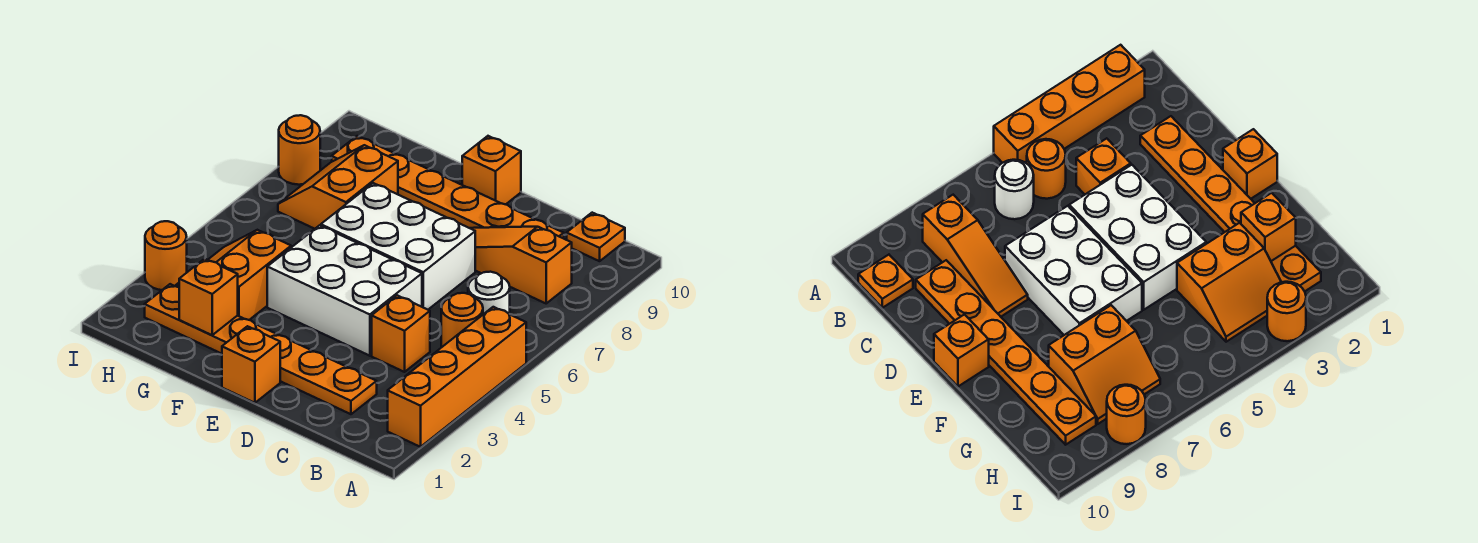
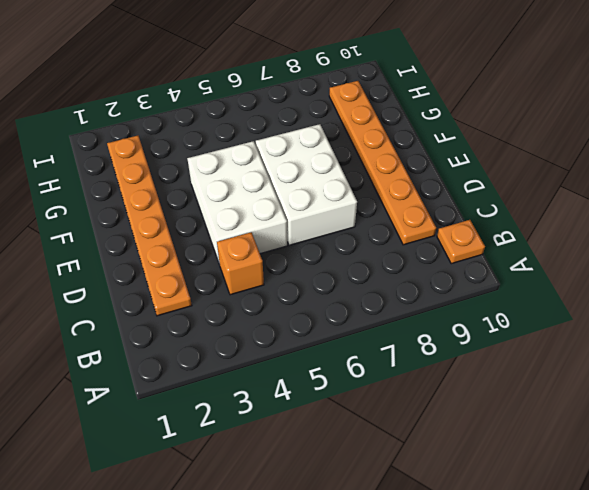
none -> orange brick A2:A5 level 1
none -> orange round brick B5 level 1
none -> white round brick B6 level 1

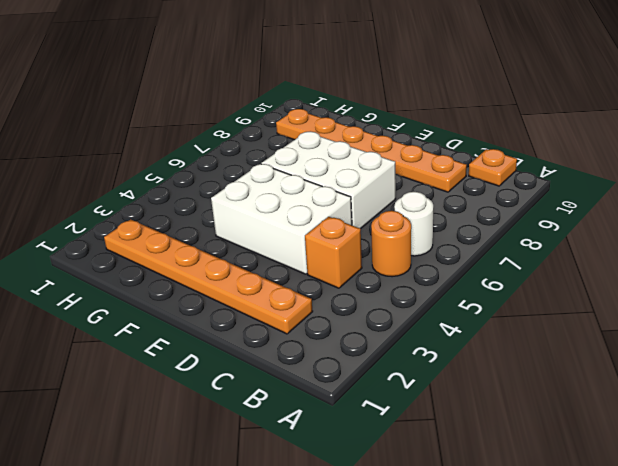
none -> orange brick A2:A5 level 1
none -> orange slope B8:D8 level 1 top B
none -> orange brick E1 level 1

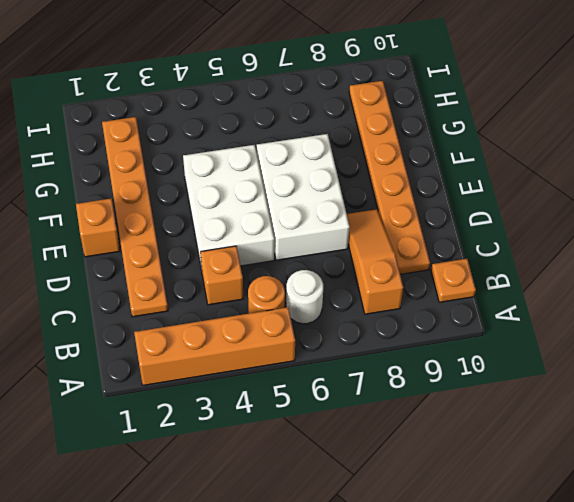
none -> orange brick E10 level 1
none -> orange slope G3:H4 level 1 top G
none -> orange slope G7:H8 level 1 top G

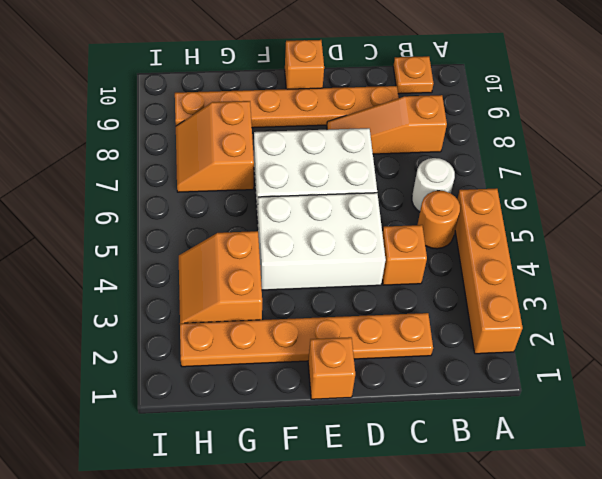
none -> orange round brick I3 level 1
none -> orange round brick I8 level 1
none -> orange brick G2 level 2

